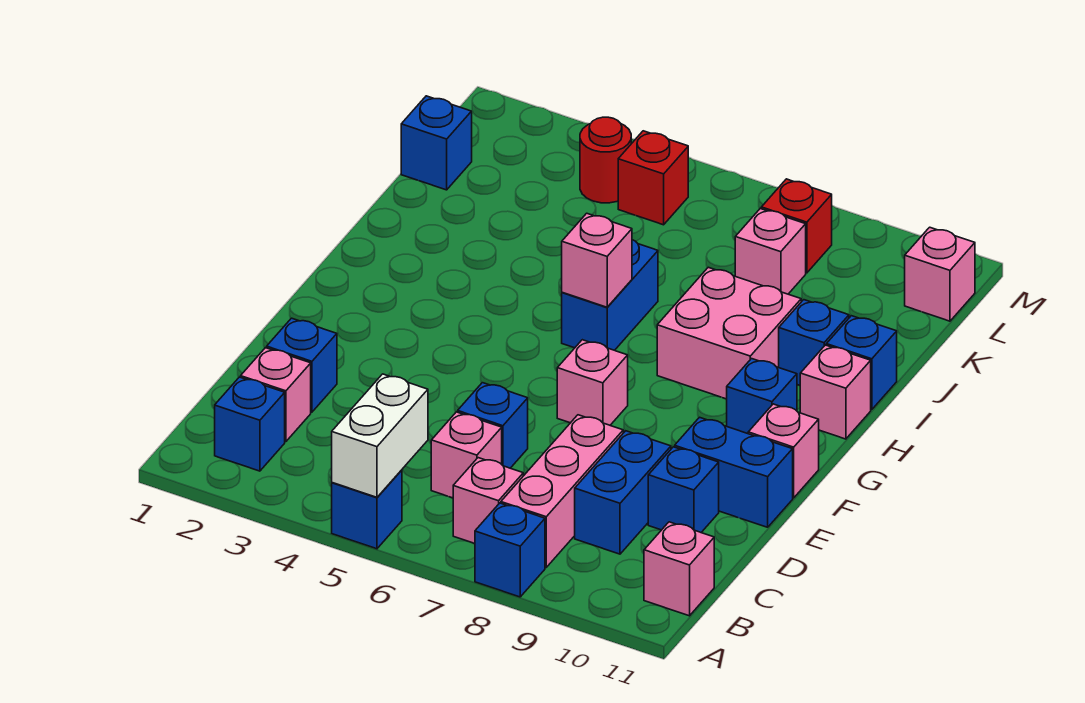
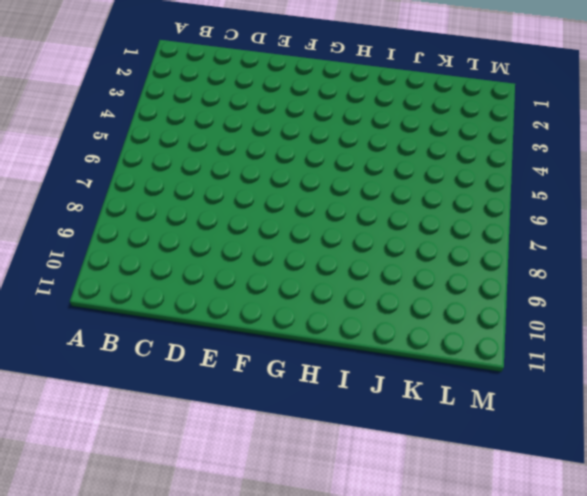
none -> blue brick A5 level 1
none -> blue brick A8 level 1
none -> blue brick B2 level 1

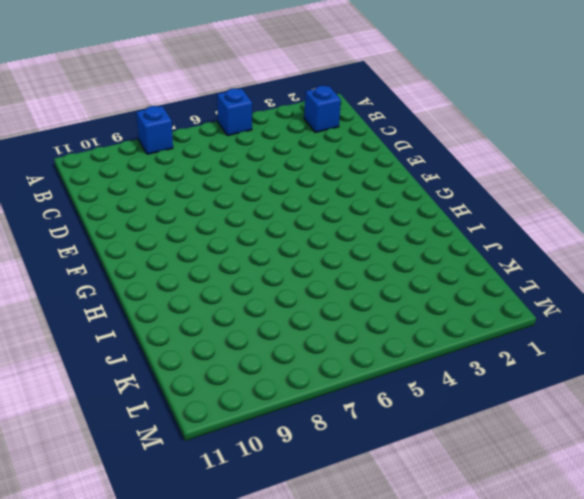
none -> pink brick B7 level 1
none -> pink brick B8:D8 level 1
none -> pink brick B11 level 1

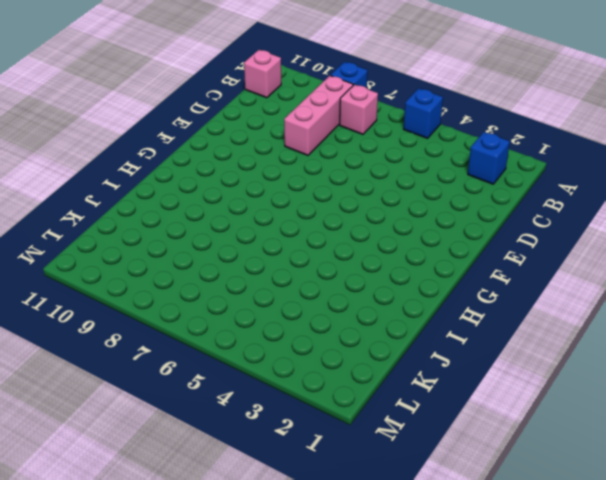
none -> pink brick C2 level 1
none -> pink brick C6 level 1
none -> blue brick C9:D9 level 1

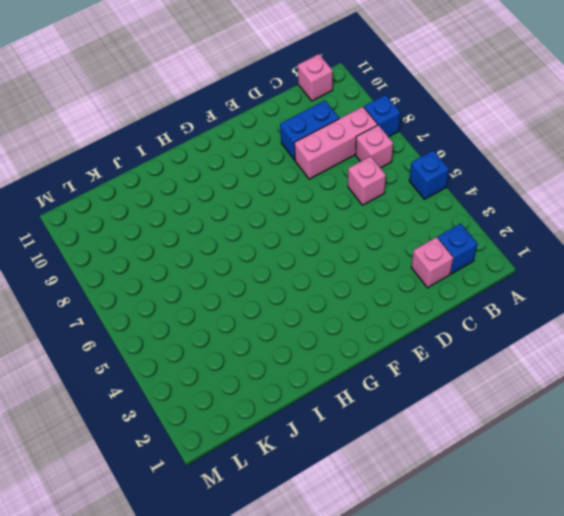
none -> blue brick D2 level 1
none -> blue brick D6 level 1
none -> blue brick D10 level 1

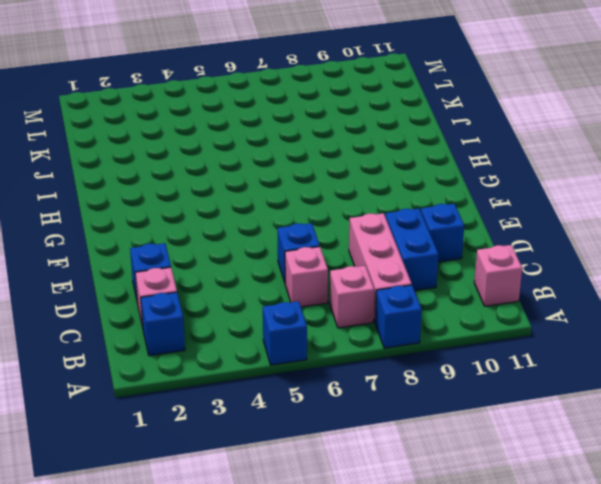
none -> blue brick E10:E11 level 1
none -> pink brick F7 level 1
none -> pink brick F11 level 1

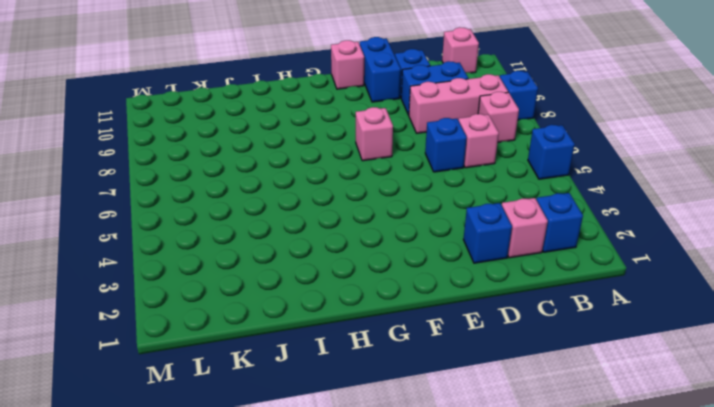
none -> blue brick G10 level 1
none -> blue brick H6:I6 level 1
none -> pink brick H8:I9 level 1

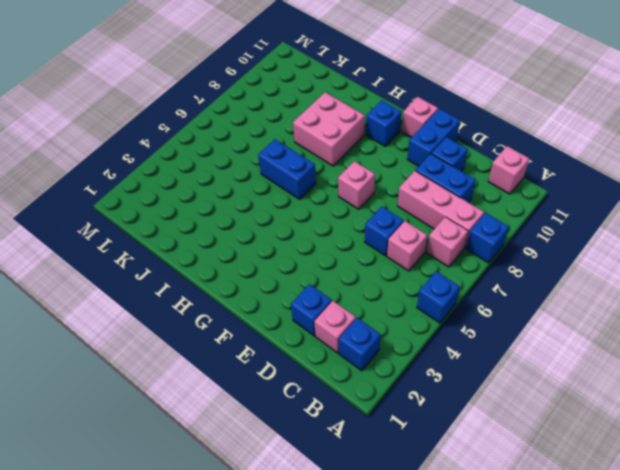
none -> pink brick H11 level 1
none -> blue brick I10 level 1
none -> blue brick I11 level 1

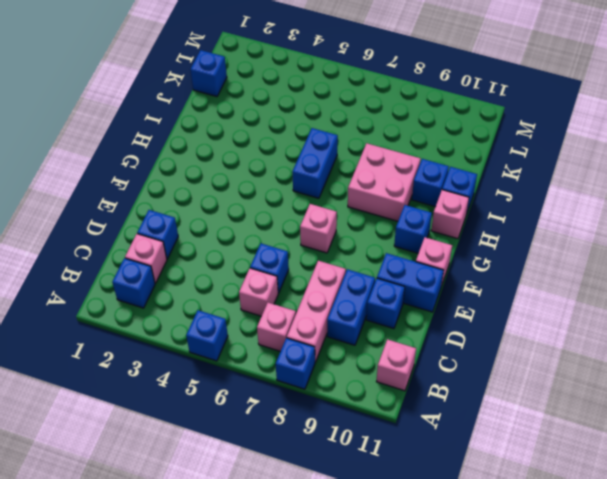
none -> pink brick K8 level 1
none -> red round brick L4 level 1
none -> red brick L5 level 1

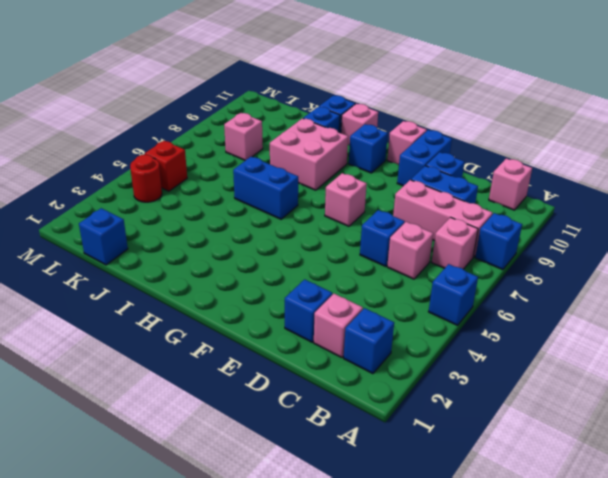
none -> red brick L8 level 1
none -> pink brick L11 level 1
none -> white brick A5:B5 level 2

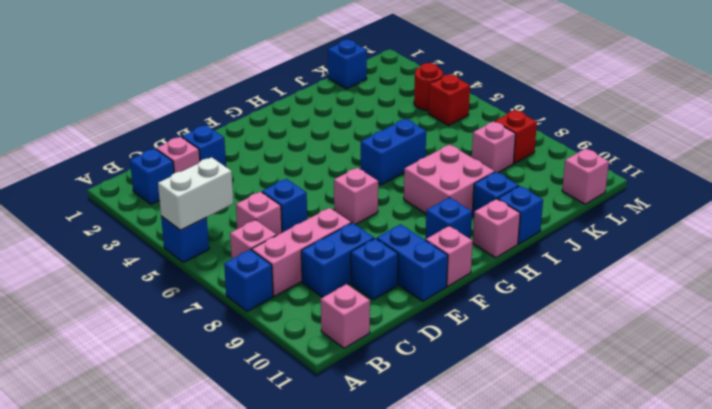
none -> pink brick H6 level 2

